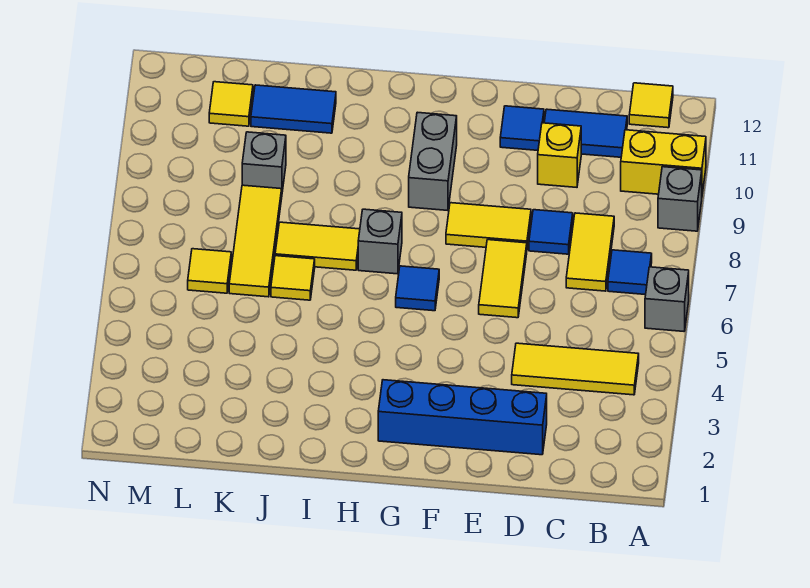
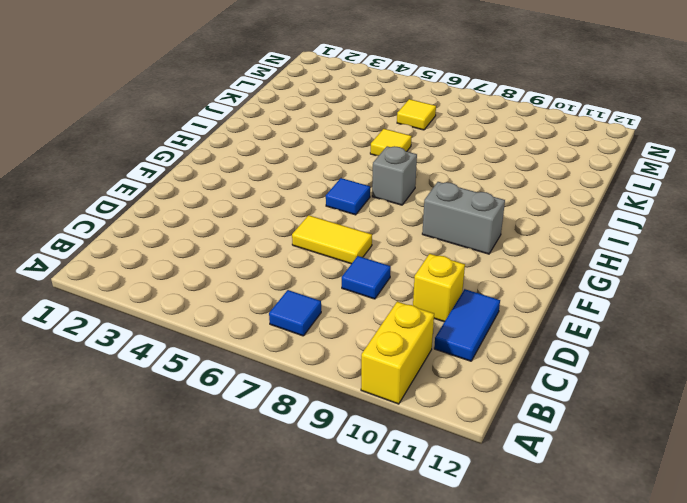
none -> grey brick A6 level 1
none -> grey brick A9 level 1
none -> yellow tile B4:D4 level 1

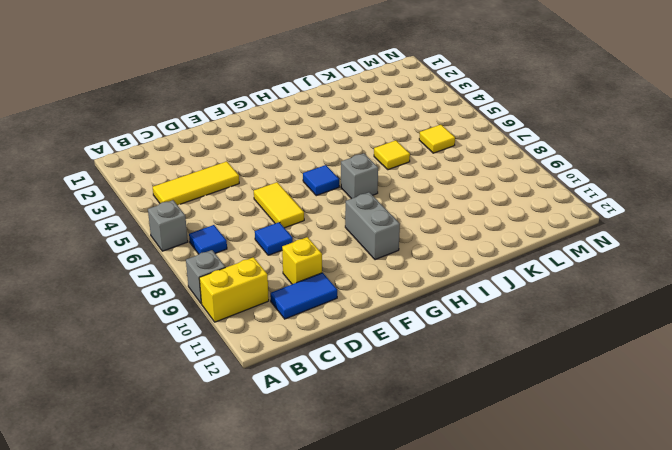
none -> yellow tile B12 level 1
none -> yellow tile C7:C8 level 1
none -> blue brick D2:G2 level 1

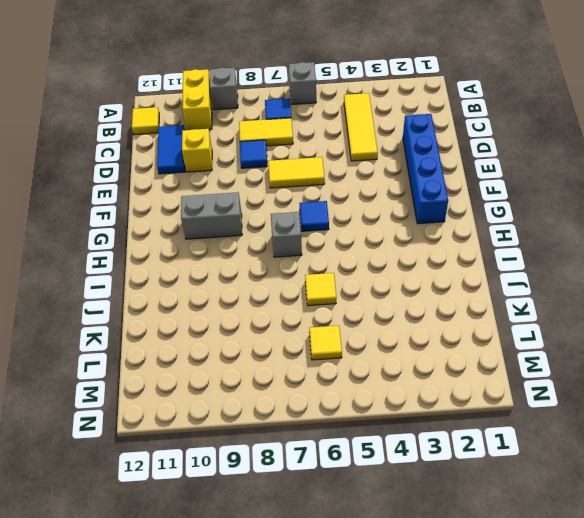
none -> yellow tile E8:F8 level 1
none -> blue tile E11 level 1
none -> yellow tile I7:J7 level 1

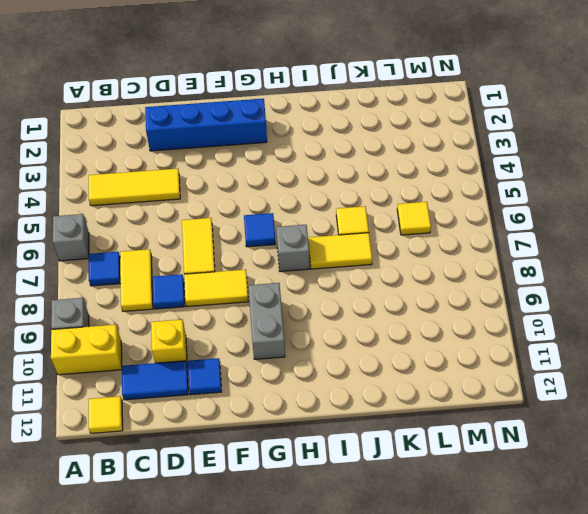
none -> blue tile J11:K11 level 1
none -> yellow tile K6:K8 level 1
none -> grey brick K9 level 1

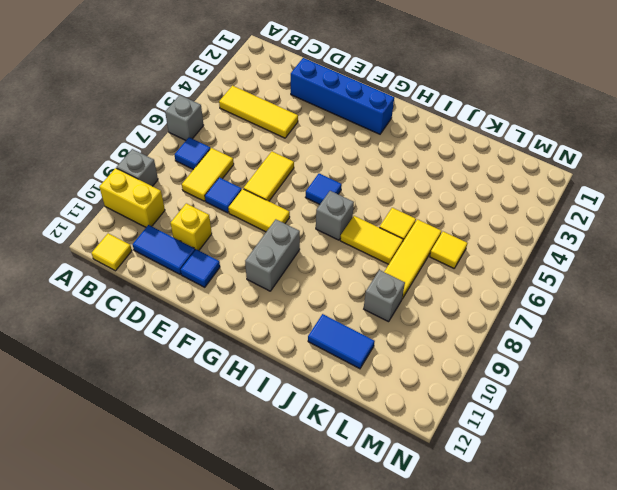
none -> yellow tile L11 level 1

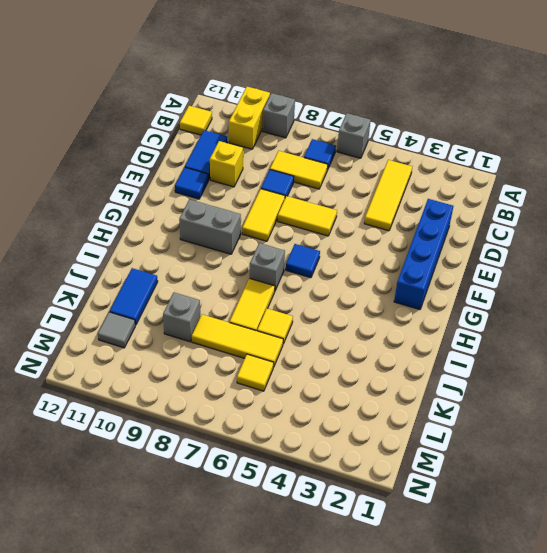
grey tile L11 level 1 -> yellow tile L11 level 1

